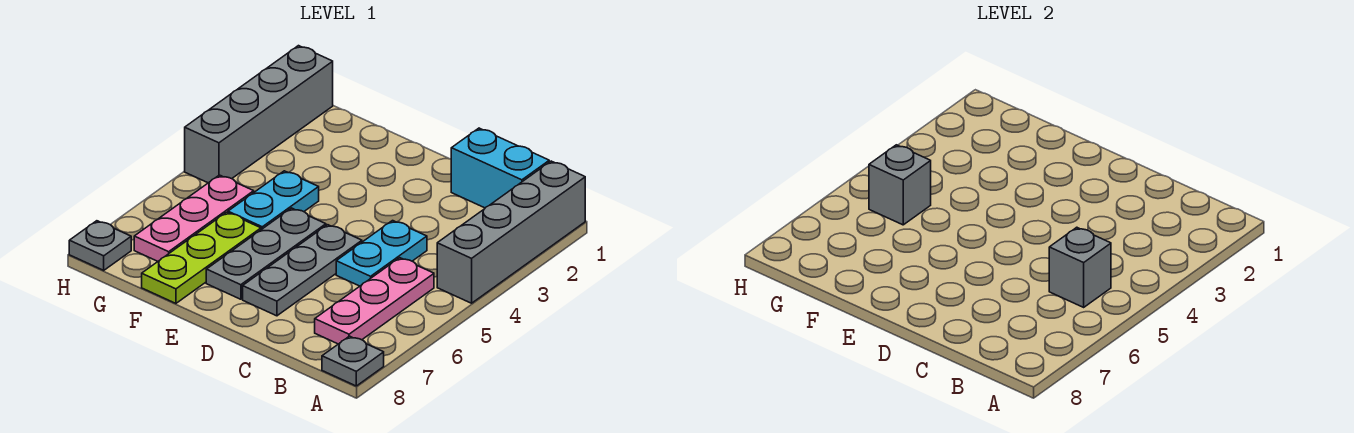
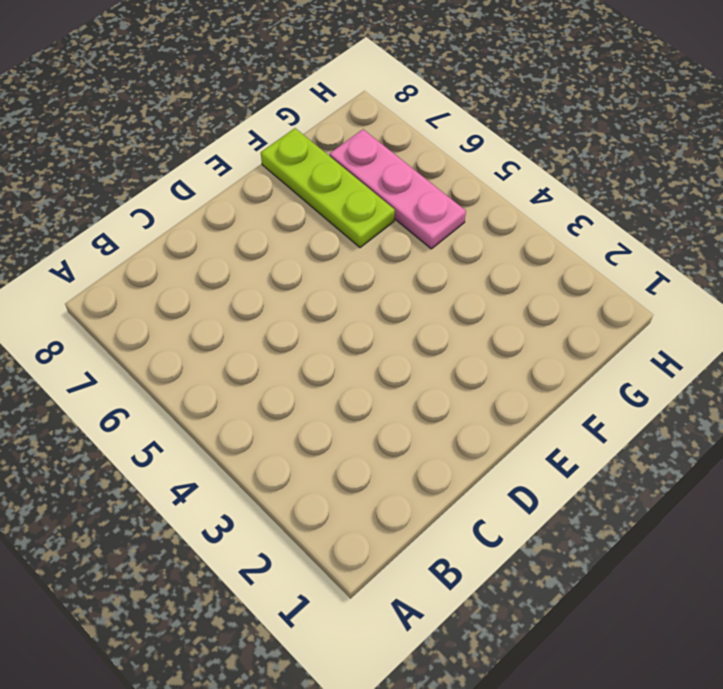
none -> grey brick A1:A4 level 1
none -> grey plate A8 level 1
none -> cyan brick B1:C1 level 1

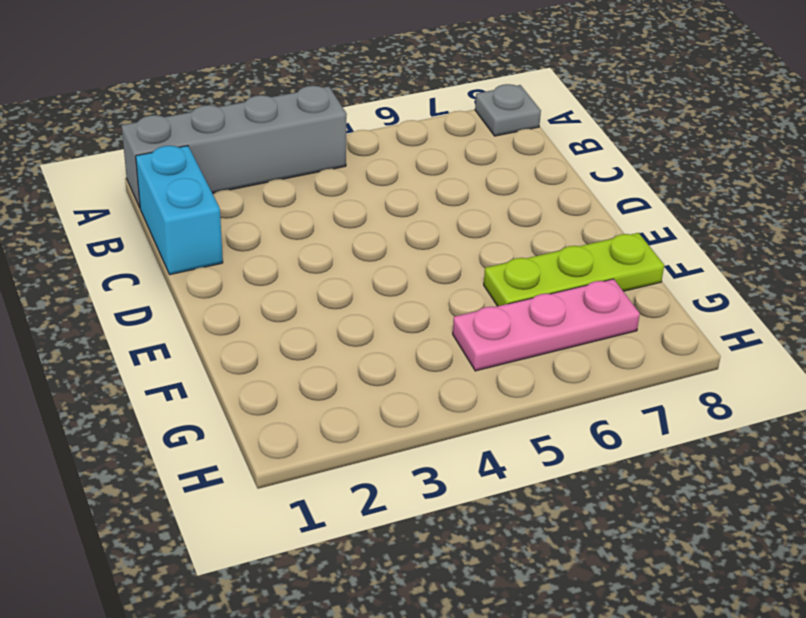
none -> pink plate B5:B7 level 1
none -> cyan plate C4:C5 level 1
none -> grey plate D5:D7 level 1

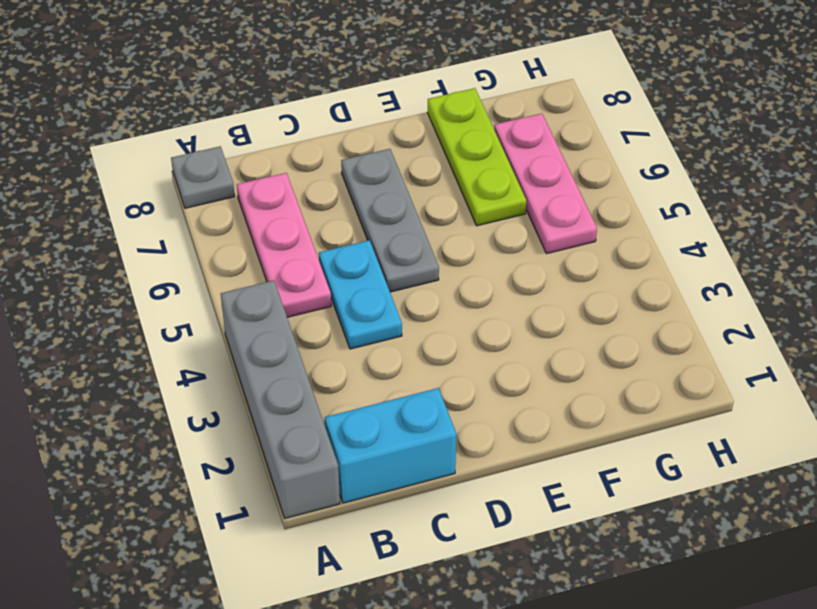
none -> grey plate E5:E7 level 1
none -> cyan plate F4:F5 level 1
none -> grey brick H1:H4 level 1

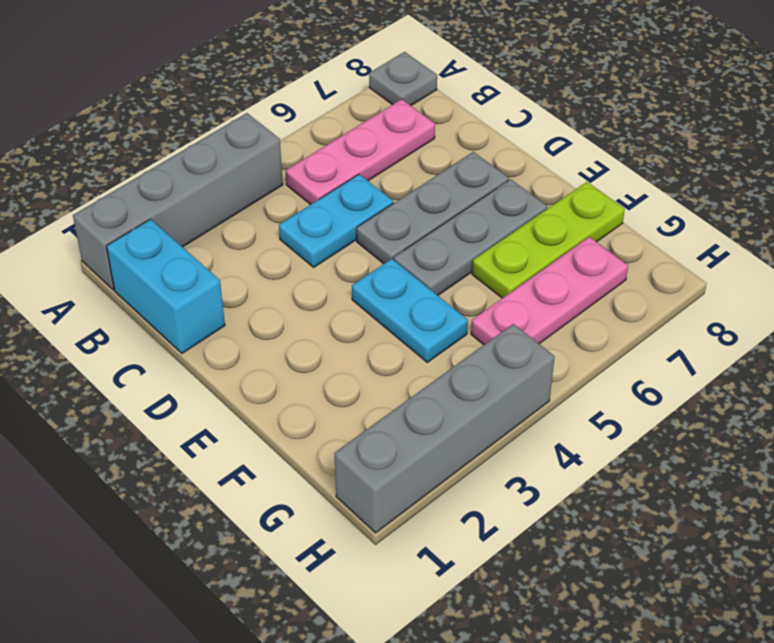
cyan plate E4:F4 level 1 -> cyan plate F4:F5 level 1
none -> grey plate H8 level 1
none -> grey brick B5 level 2
none -> grey brick G5 level 2

